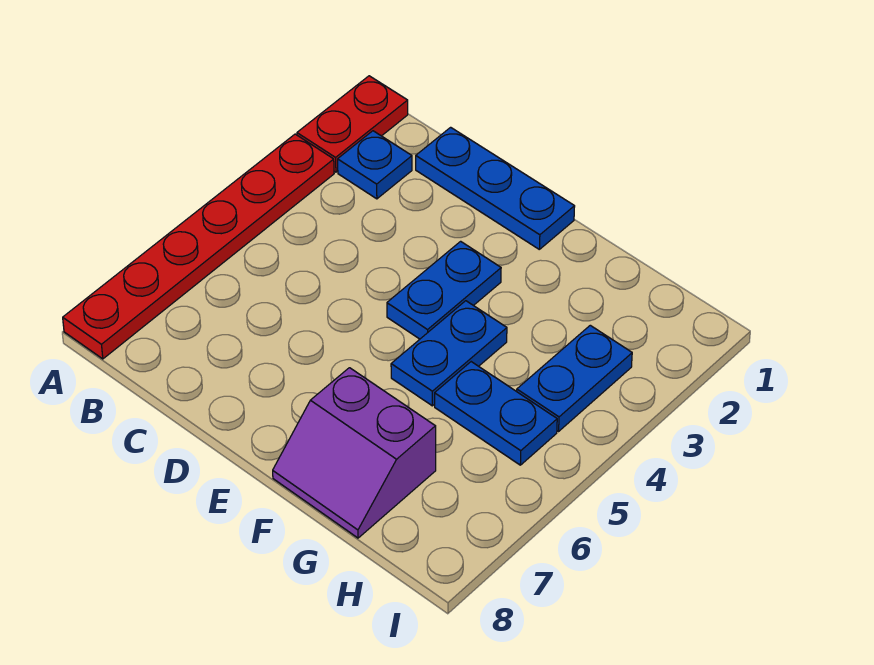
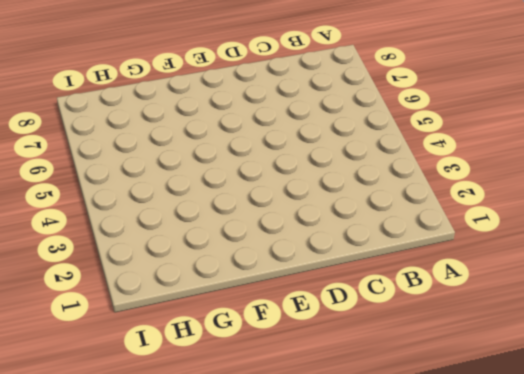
none -> red plate A1:A2 level 1
none -> red plate A3:A8 level 1

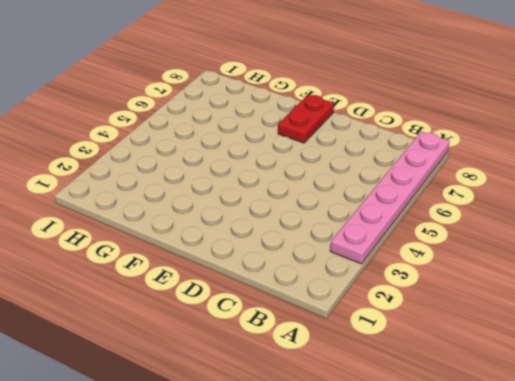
pink plate A3:A8 level 1 -> red plate A3:A8 level 1
red plate E7:E8 level 1 -> red plate A1:A2 level 1
none -> blue plate B2 level 1
none -> blue plate C1:E1 level 1

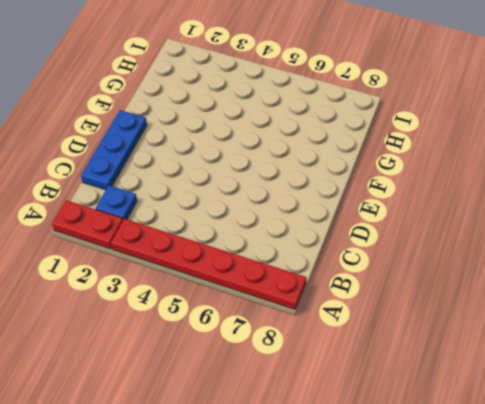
none -> blue plate E3:E4 level 1
none -> blue plate F4:F5 level 1

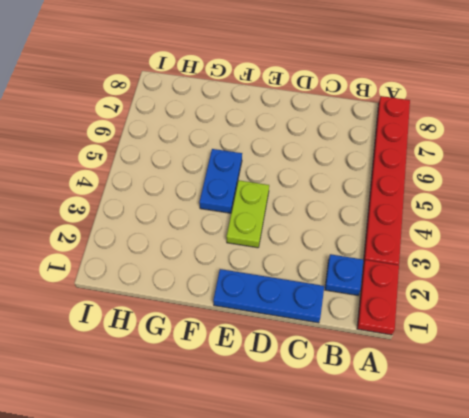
lime plate E3:E4 level 1 -> blue plate E3:E4 level 1
none -> purple slope F7:G8 level 1 top 7
none -> blue plate G5:H5 level 1

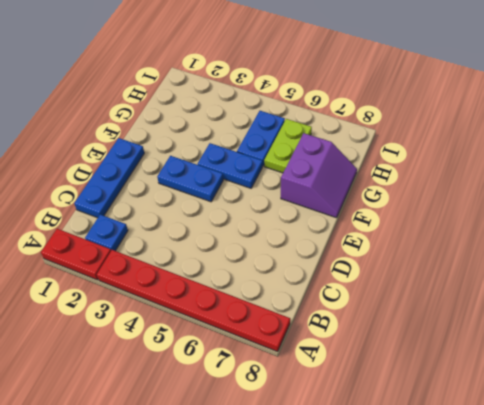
lime plate G6:H6 level 1 -> none
none -> blue plate H3:H4 level 1

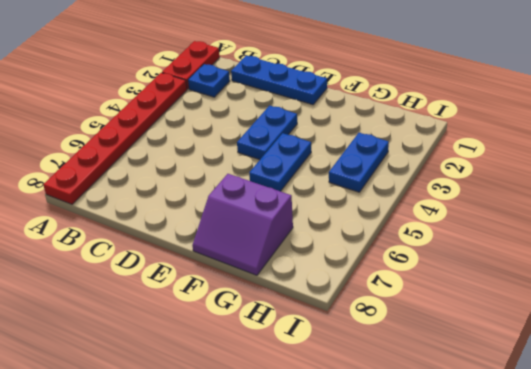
none -> blue plate G5:H5 level 1

